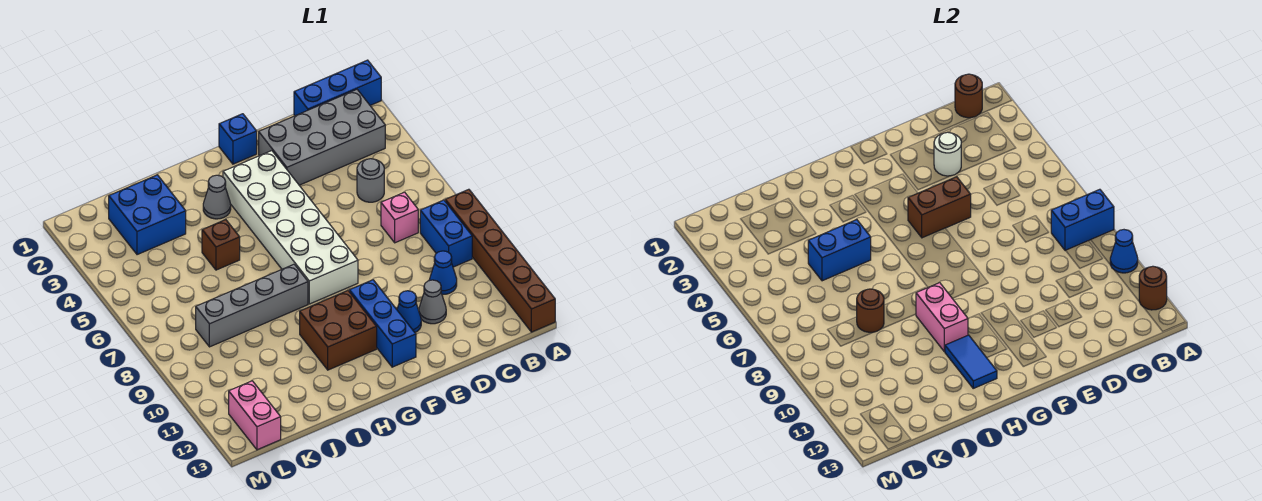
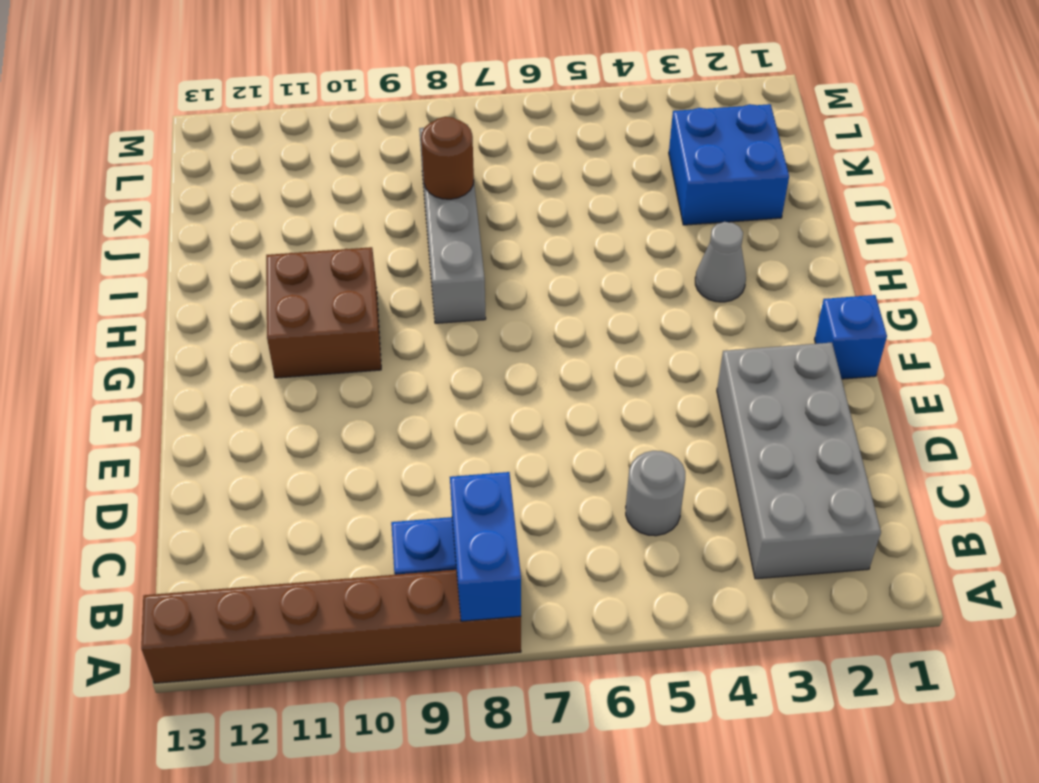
none -> blue brick A1:C1 level 1
none -> pink brick C7 level 1
none -> blue cone C10 level 1

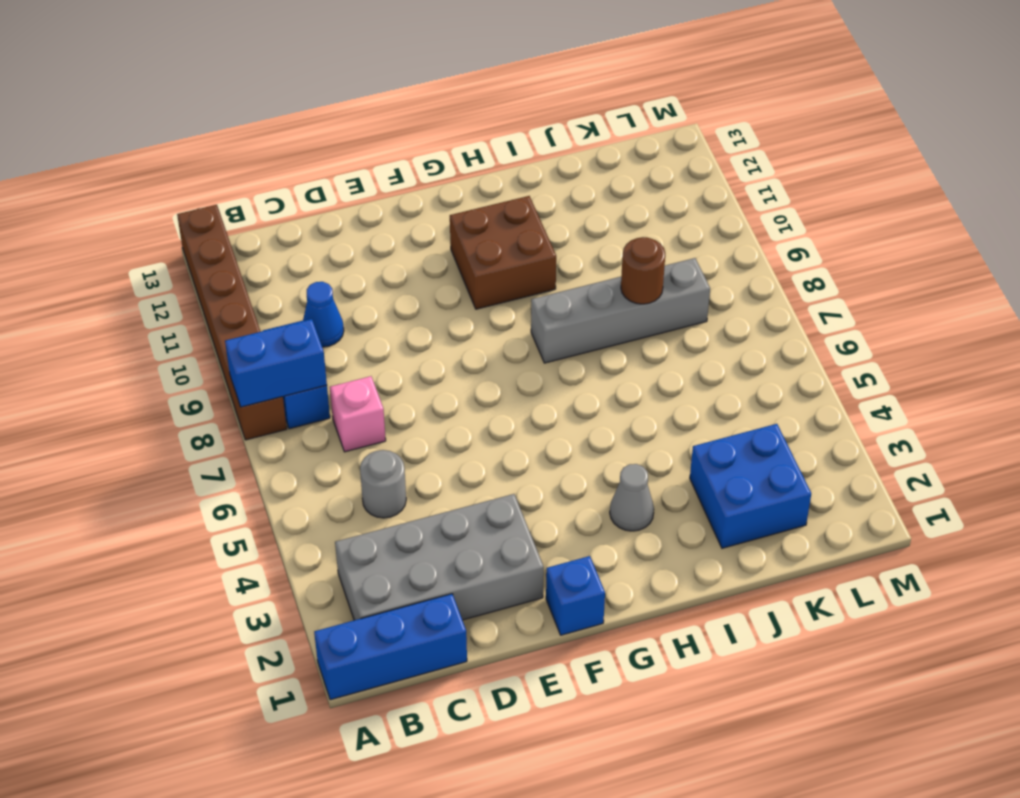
none -> grey cone D11 level 1
none -> blue cone E11 level 1
none -> white brick F3:G8 level 1

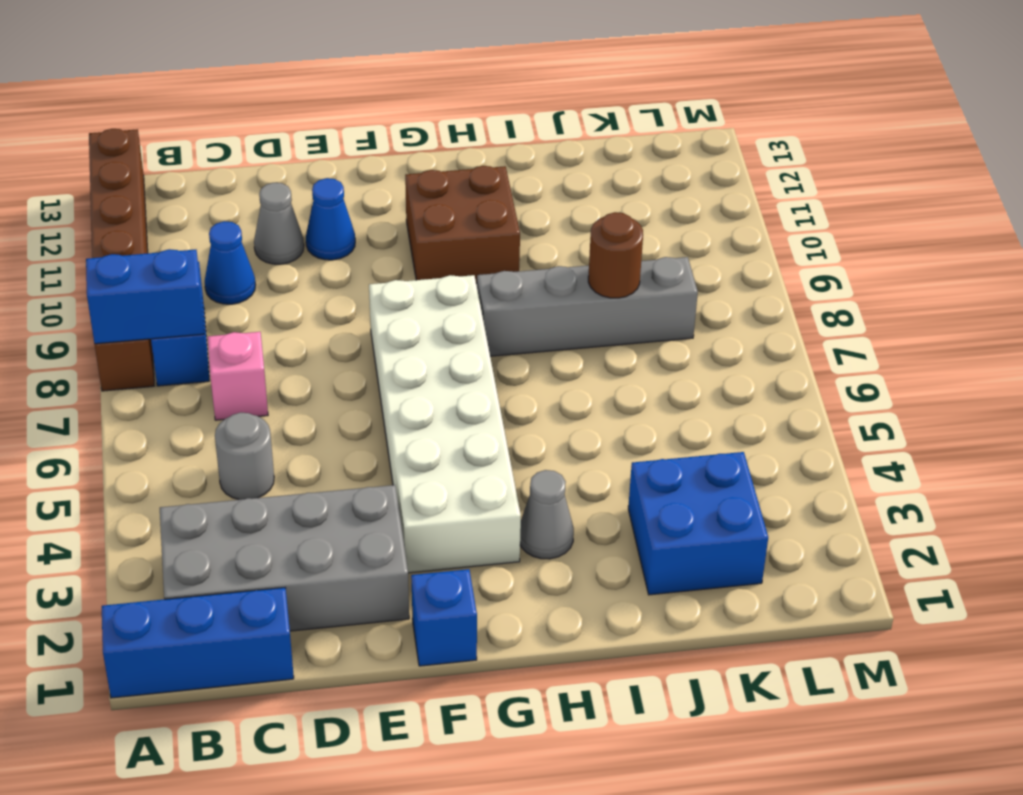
none -> blue brick F10:F12 level 1
none -> brown brick I5 level 1
none -> pink brick L12:L13 level 1

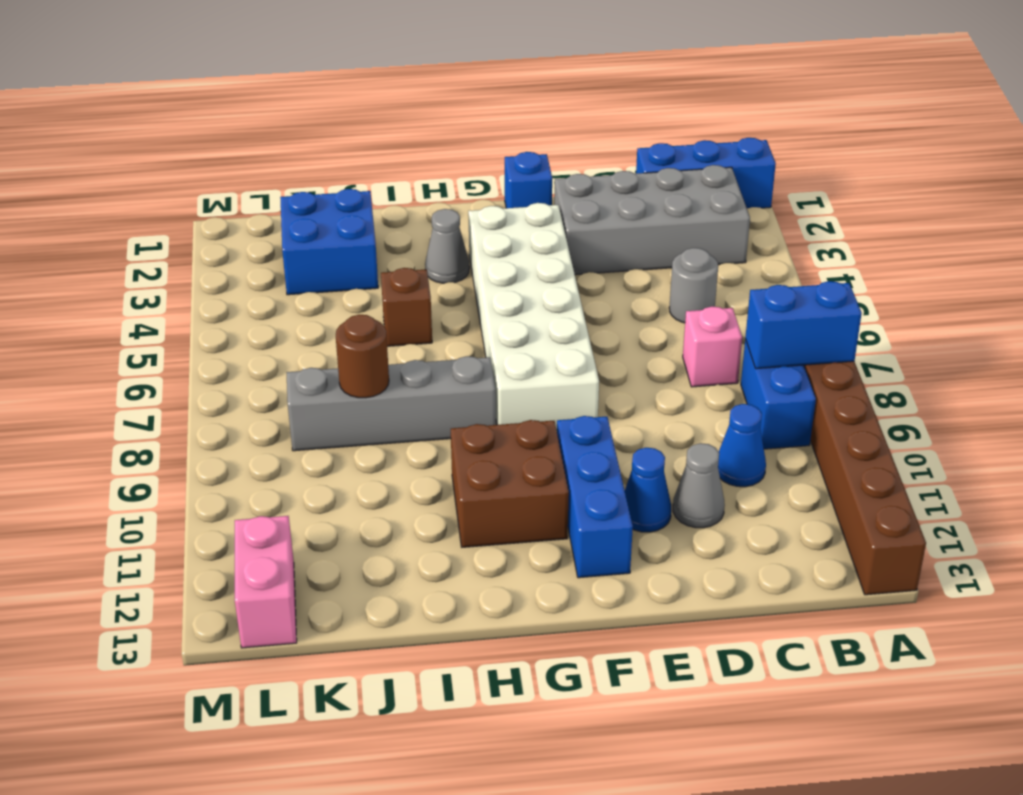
none -> blue cone A10 level 2
none -> brown round brick A12 level 2
none -> brown round brick B1 level 2

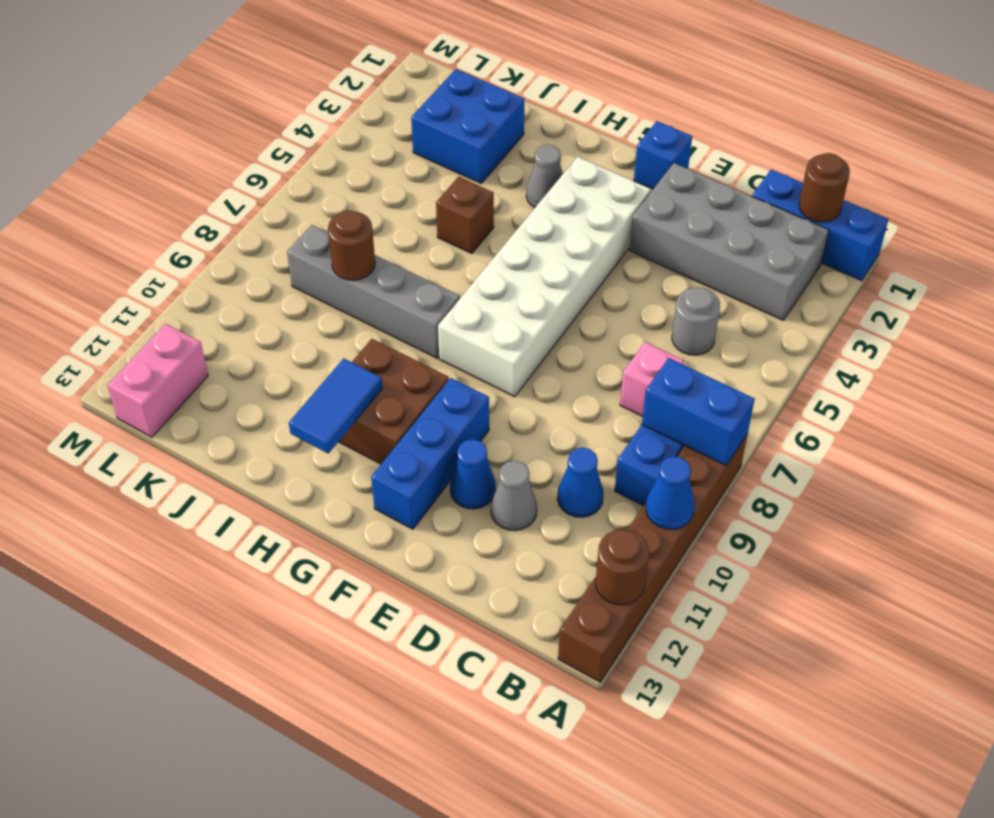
none -> white round brick D3 level 2
none -> brown brick E5:F5 level 2
none -> pink brick H9:H10 level 2

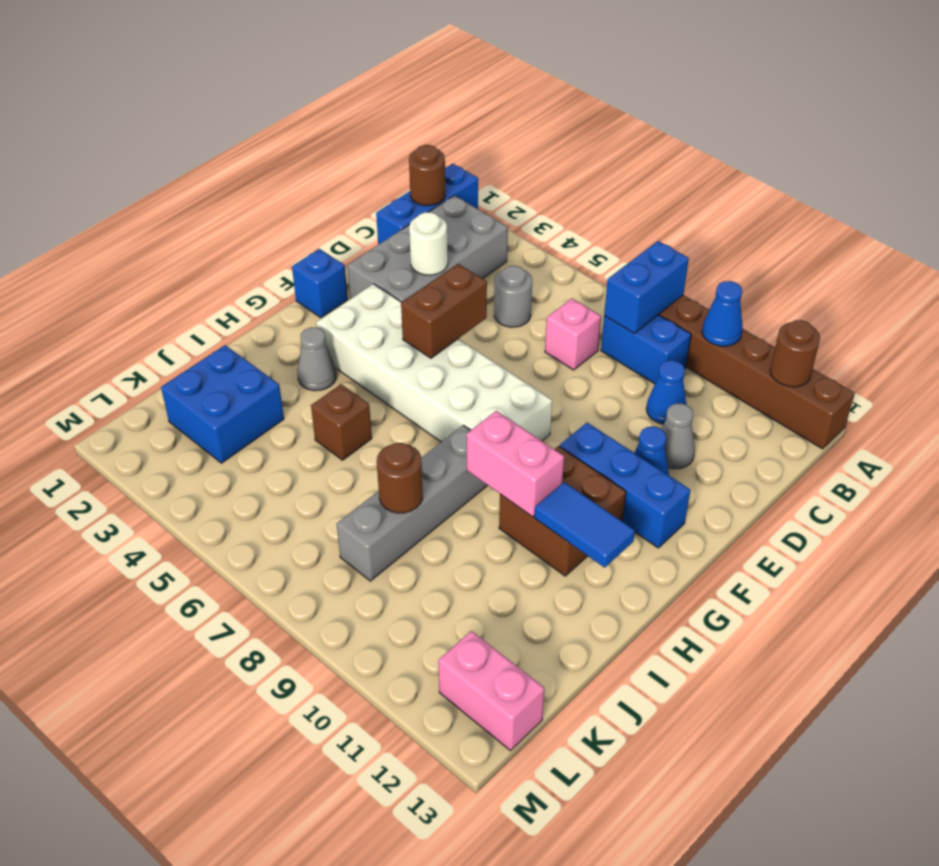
none -> blue brick I5:J5 level 2

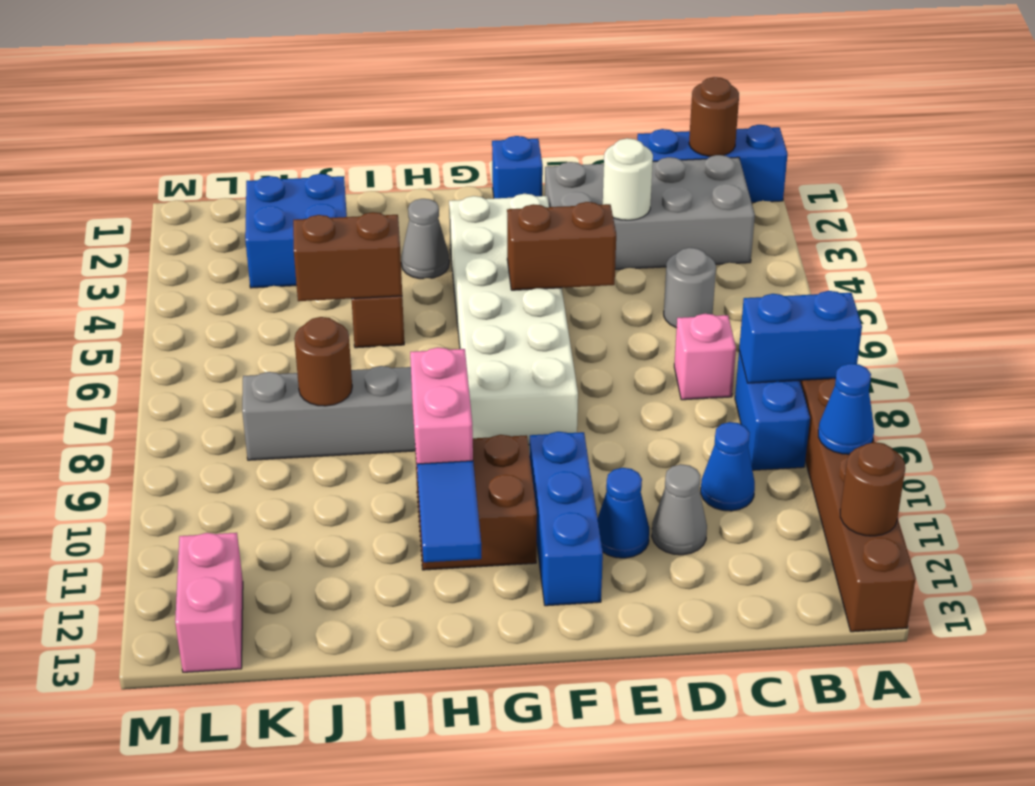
brown brick I5:J5 level 2 -> blue brick I5:J5 level 2

